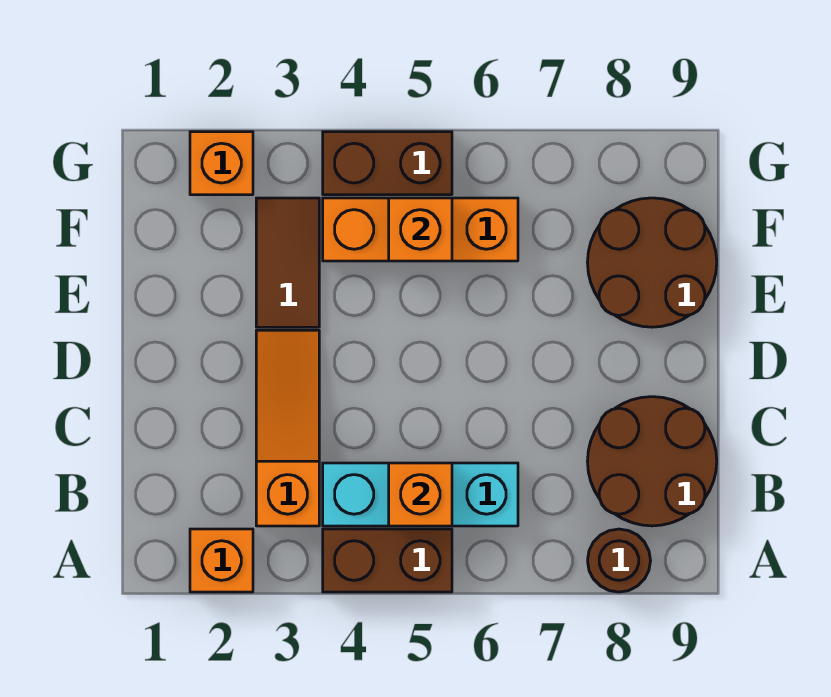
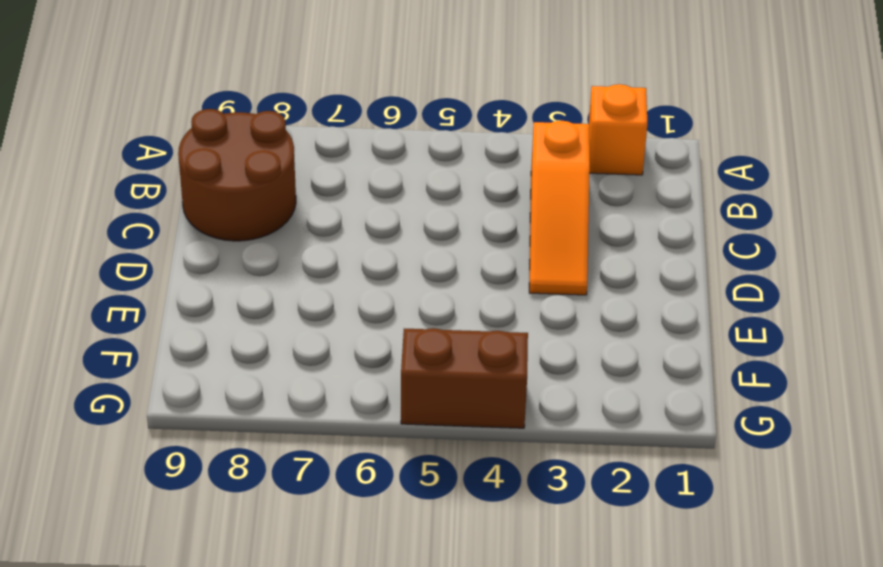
none -> brown brick A4:A5 level 1
none -> brown round brick A8 level 1
none -> cyan brick B4:B6 level 1

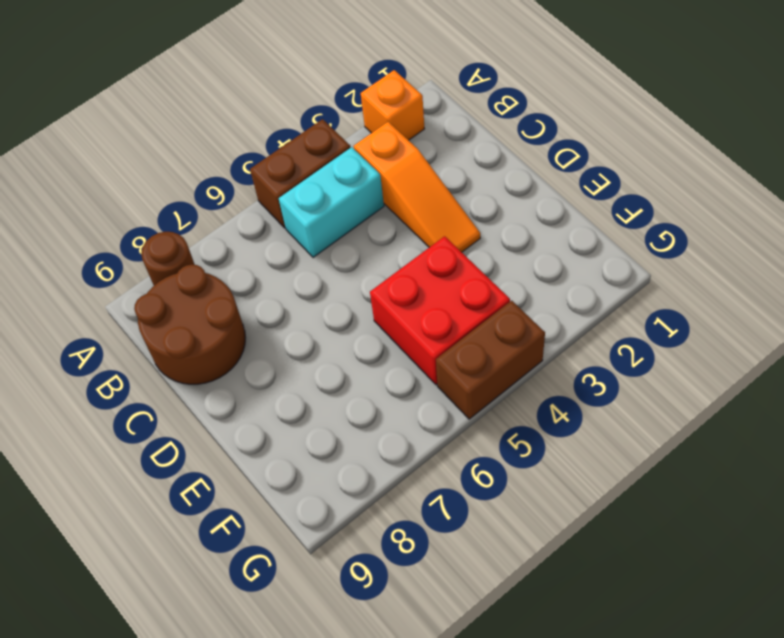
cyan brick B4:B5 level 1 -> cyan brick B4:B6 level 1
red brick E4:F5 level 1 -> orange brick F4:F6 level 1
none -> brown tile E3:F3 level 1
none -> brown round brick E8:F9 level 1
none -> orange brick G2 level 1

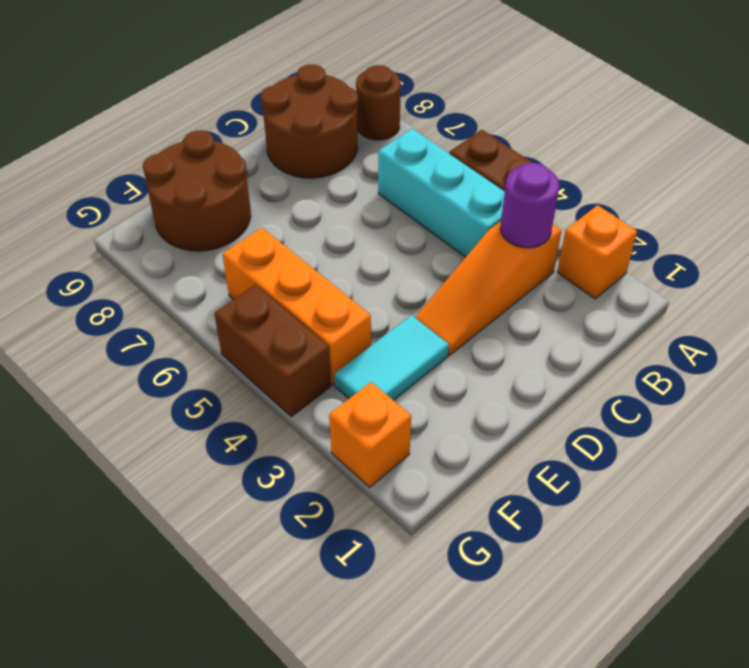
purple round brick B3 level 2 -> none
cyan tile E3:F3 level 1 -> brown tile E3:F3 level 1
none -> orange brick B5 level 2
none -> orange brick F5 level 2

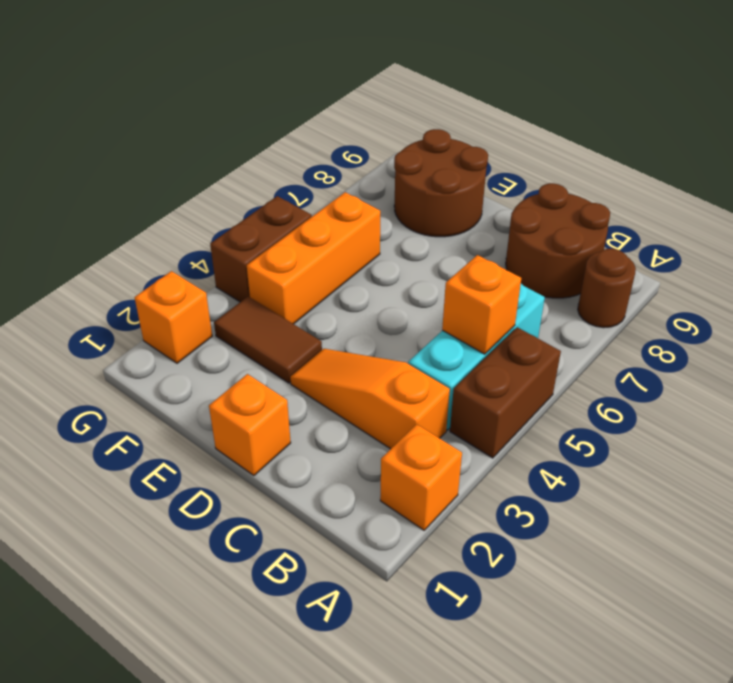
orange brick D1 level 1 -> orange brick F5 level 2

